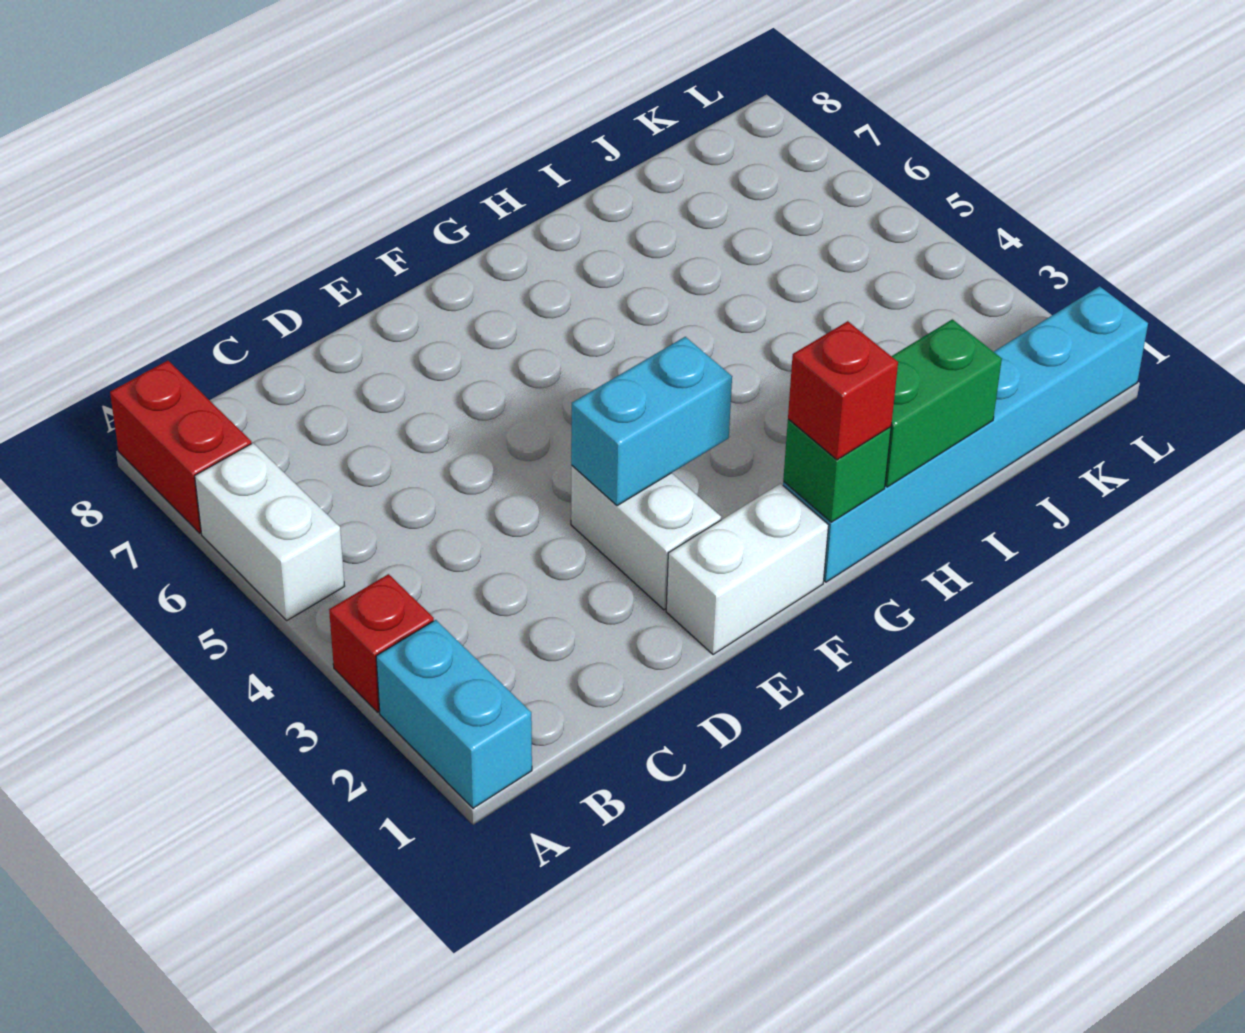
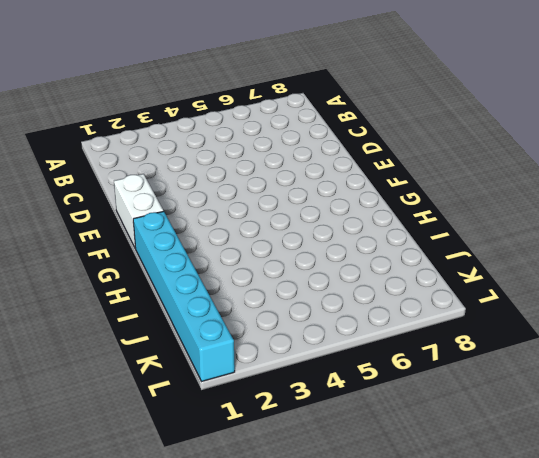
none -> cyan brick A1:A2 level 1
none -> red brick A3 level 1

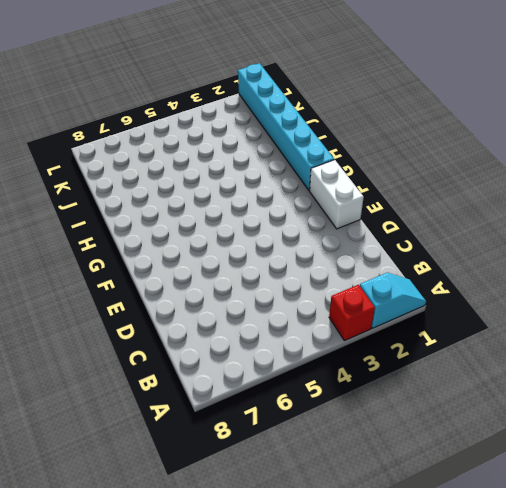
cyan slope A1:A2 level 1 top 2 -> cyan brick A1:A2 level 1
none -> white brick A5:A6 level 1
none -> red brick A7:A8 level 1

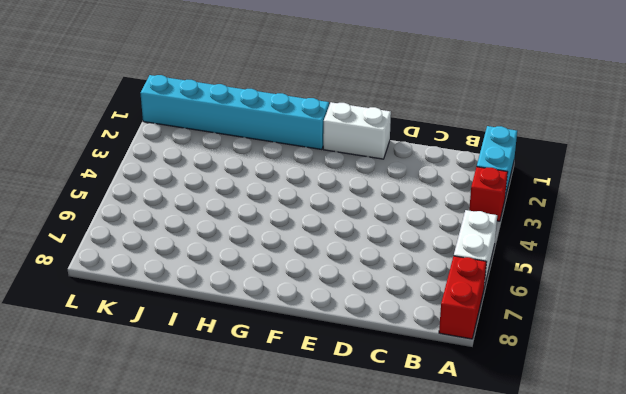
none -> white brick E2:E3 level 1
none -> cyan brick E3:F3 level 2

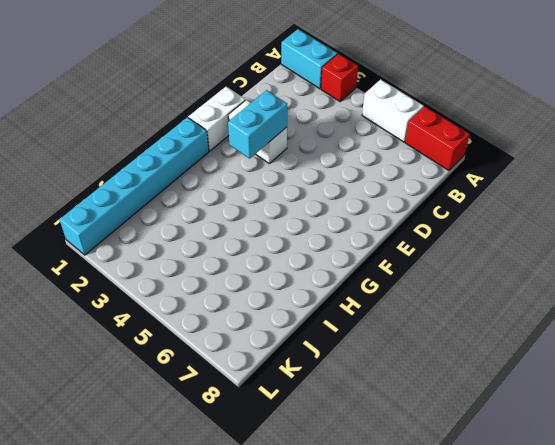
none -> green brick G1 level 2
none -> green brick H1:I1 level 2

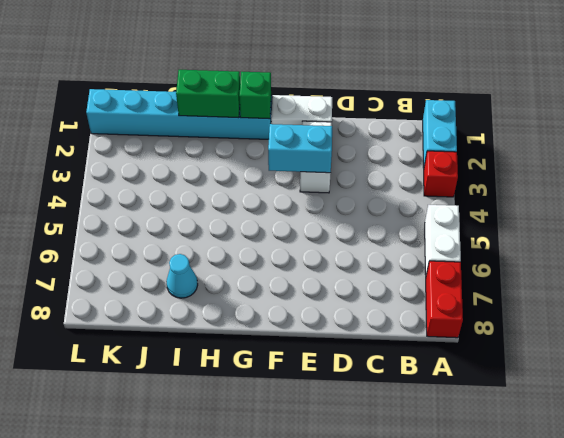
cyan cone I7 level 1 -> none
none -> red brick G1 level 3

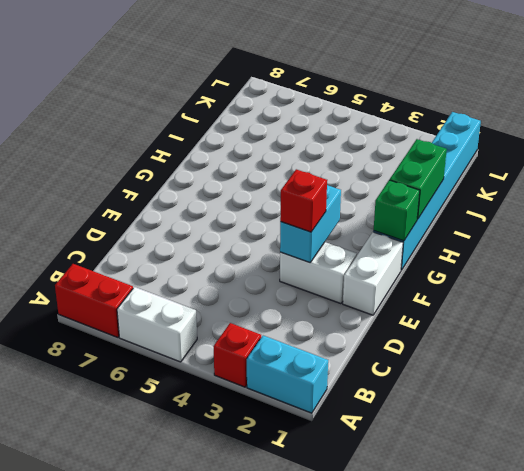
red brick E3 level 3 -> red brick G1 level 3

